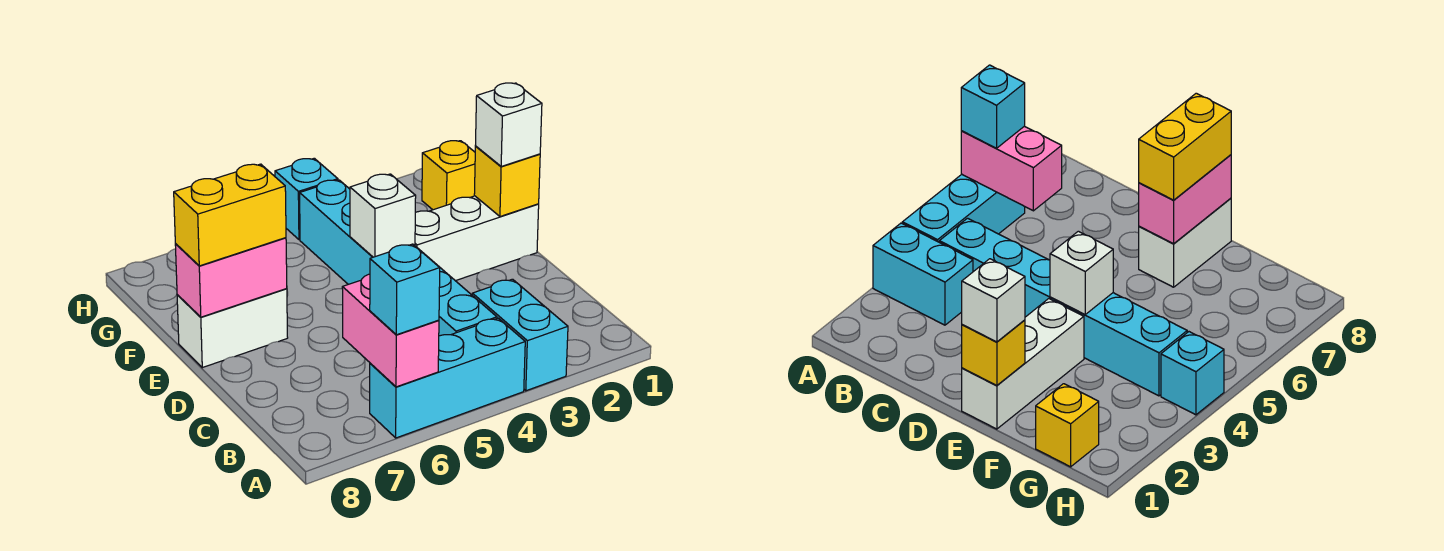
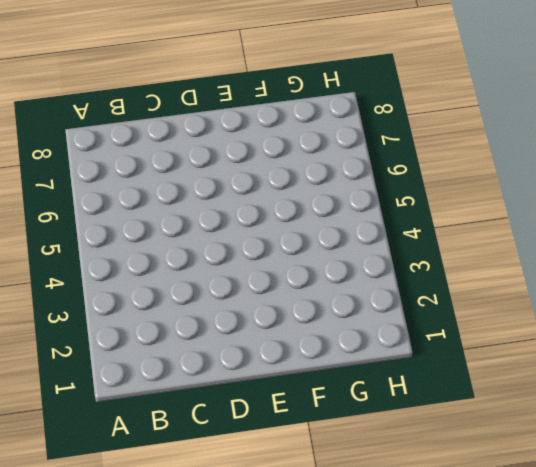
none -> cyan brick A3:B3 level 1
none -> cyan brick A4:A6 level 1
none -> cyan brick B4:G4 level 1

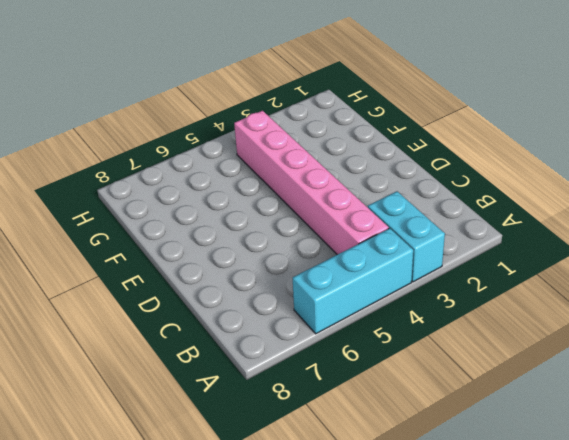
pink brick B4:G4 level 1 -> cyan brick B4:G4 level 1
none -> white brick E1:E3 level 1
none -> white brick E7:E8 level 1
none -> yellow brick G1 level 1

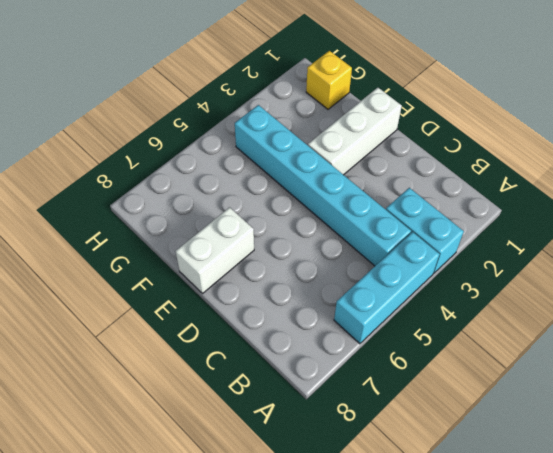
none -> cyan brick H4 level 1
none -> pink brick A6:B6 level 2
none -> yellow brick E1 level 2

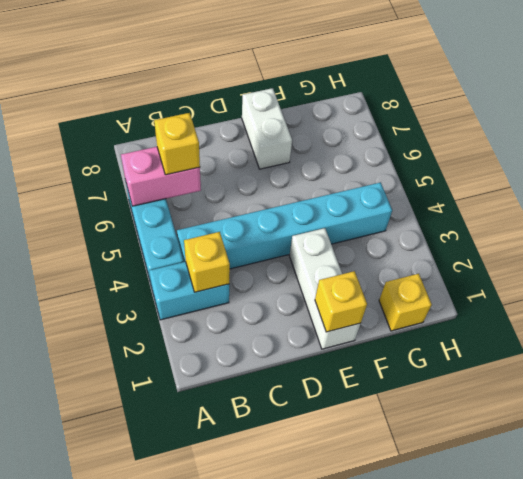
yellow brick B3 level 2 -> none
yellow brick B6 level 3 -> none
none -> cyan brick H4 level 1
none -> white brick E4 level 2
none -> pink brick E7:E8 level 2

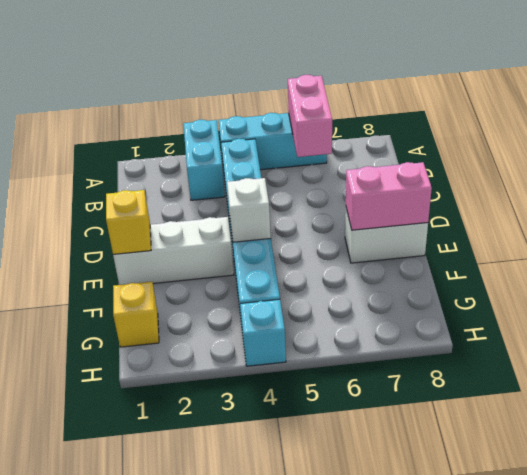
none -> cyan brick A6 level 3
none -> white brick E1 level 3
none -> yellow brick E7:E8 level 3

